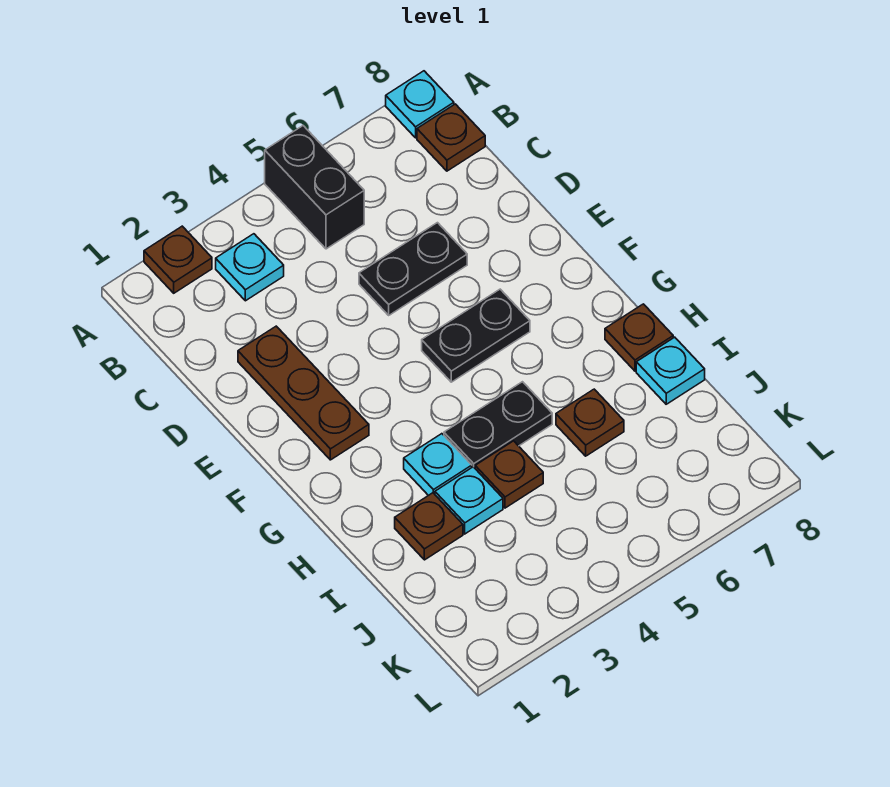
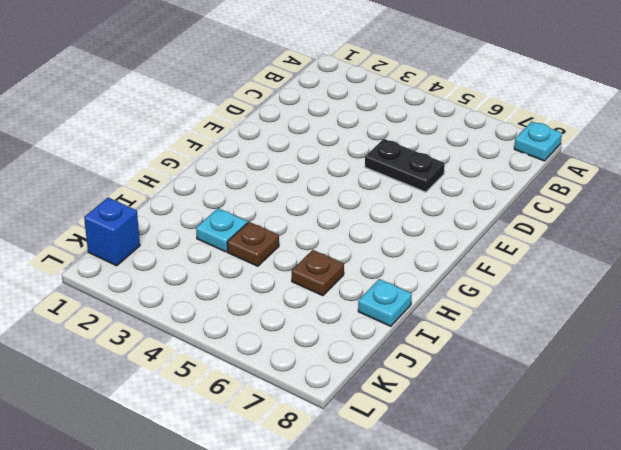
blue brick K1 level 1 -> none
none -> brown plate A2 level 1
none -> black brick A5:B5 level 1
none -> cyan plate B3 level 1

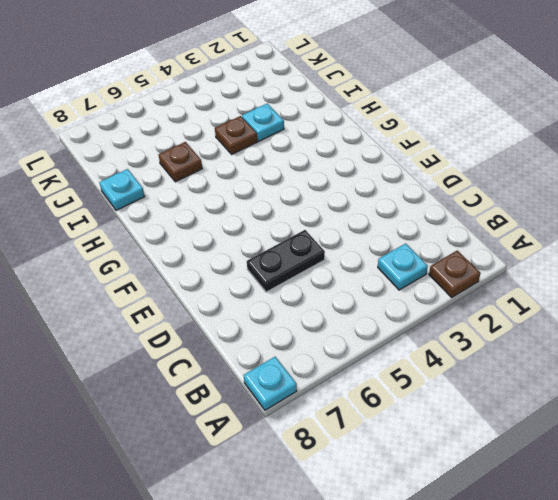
none -> black brick A5:B5 level 1
none -> brown plate B8 level 1
none -> brown plate D2:F2 level 1

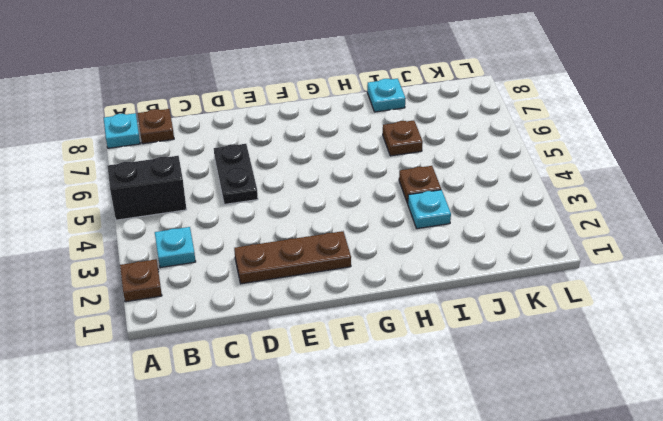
none -> black plate F5:F6 level 1
none -> cyan plate H3 level 1
none -> black plate H4:H5 level 1

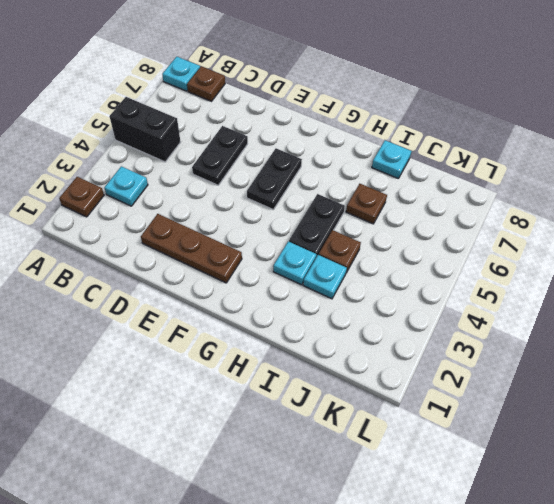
none -> brown plate H8 level 1
none -> brown plate I2 level 1

